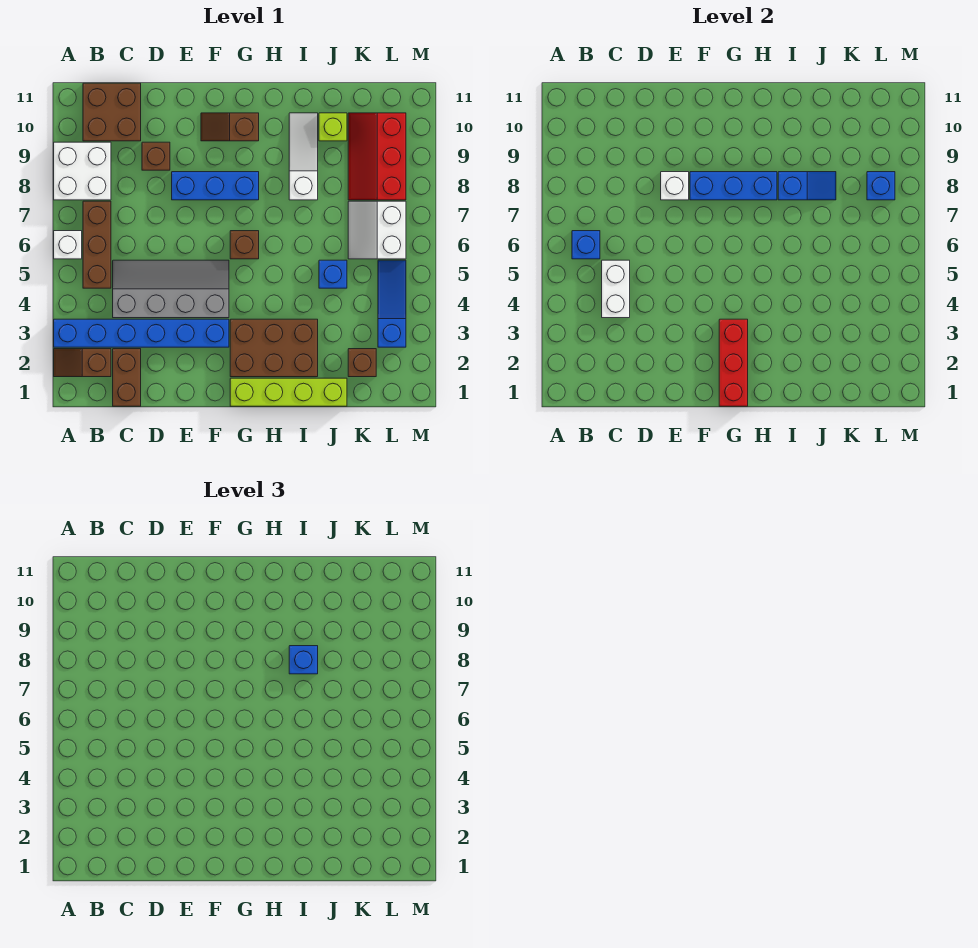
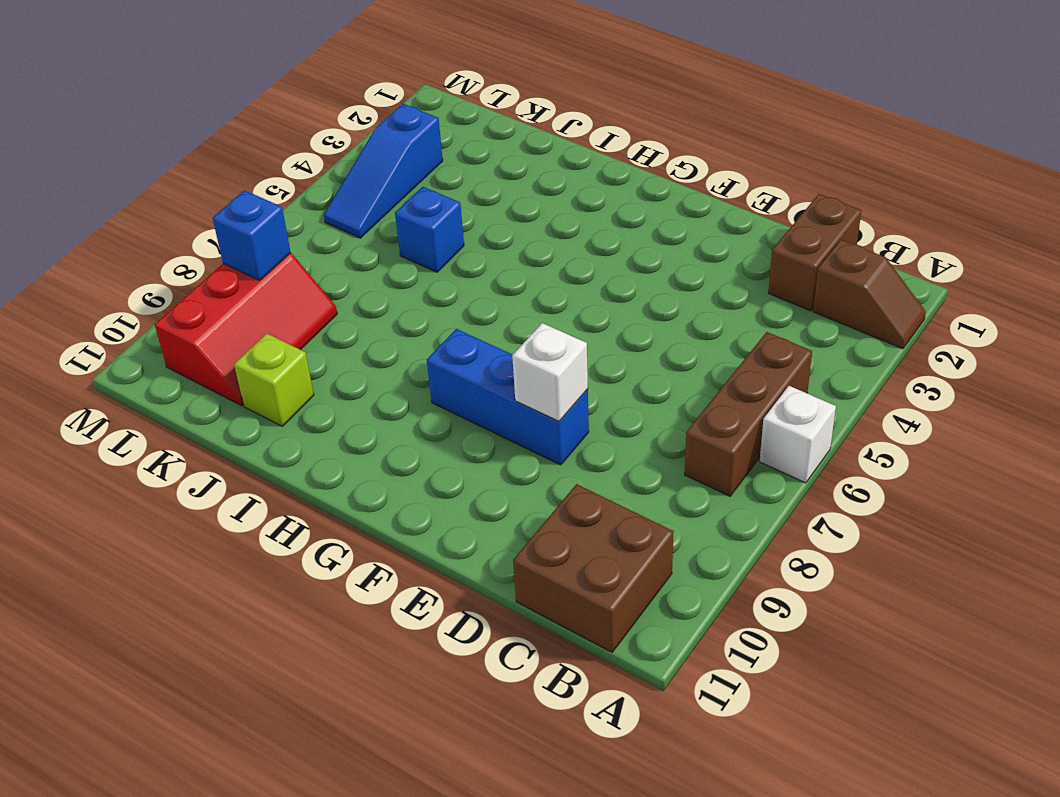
none -> blue brick A3:F3 level 1
none -> white brick A8:B9 level 1
none -> grey slope C4:F5 level 1 top 4

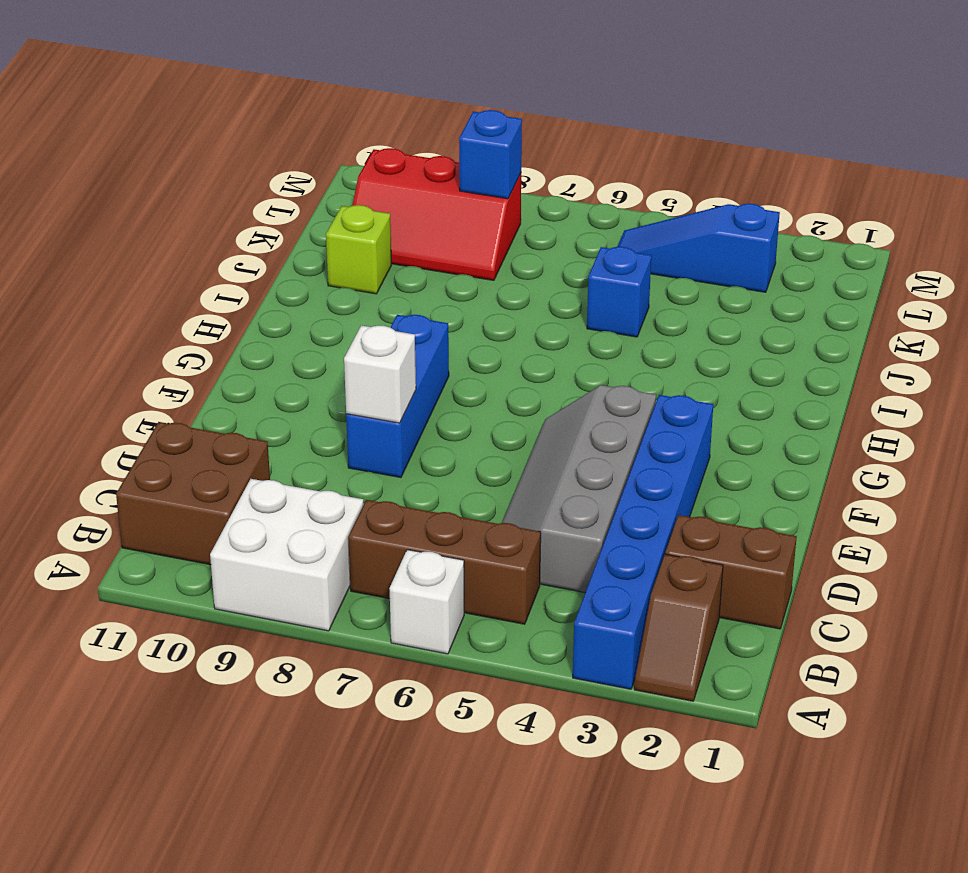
none -> brown brick D9 level 1
none -> brown slope F10:G10 level 1 top G
none -> lime brick G1:J1 level 1

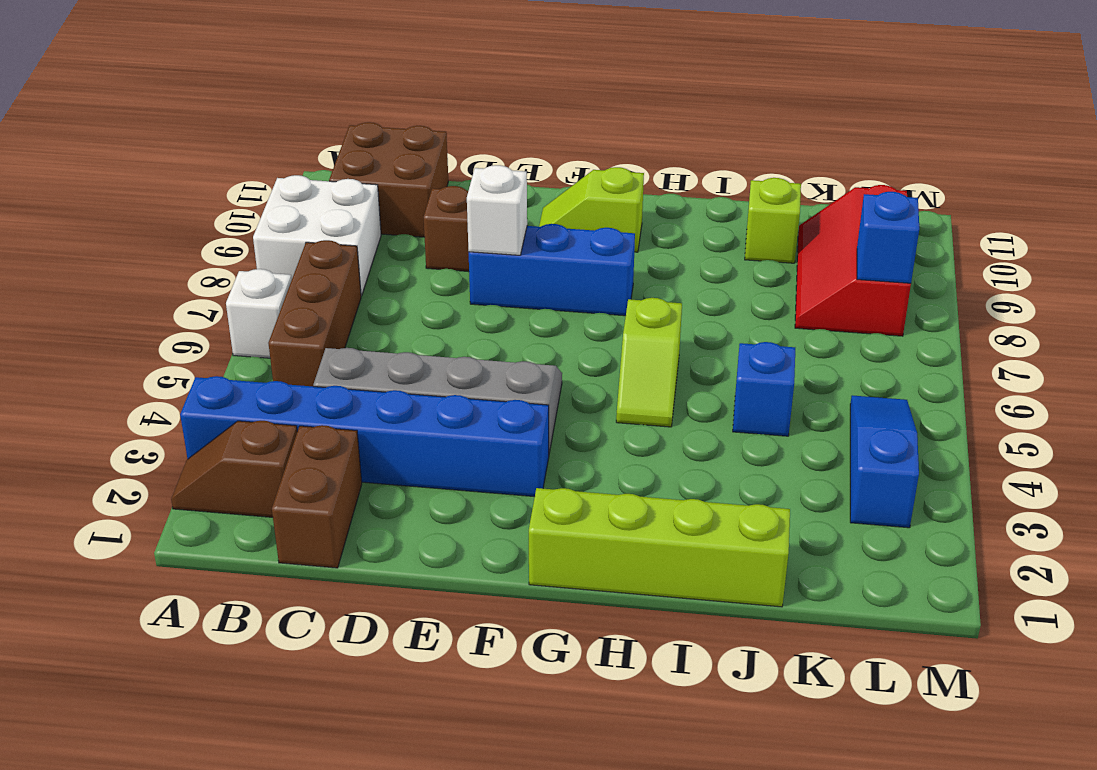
lime slope F10:G10 level 1 top G -> brown slope F10:G10 level 1 top G
lime slope H5:H6 level 1 top 6 -> none
none -> brown brick G2:I3 level 1
none -> brown brick G6 level 1
none -> white slope I8:I10 level 1 top 8

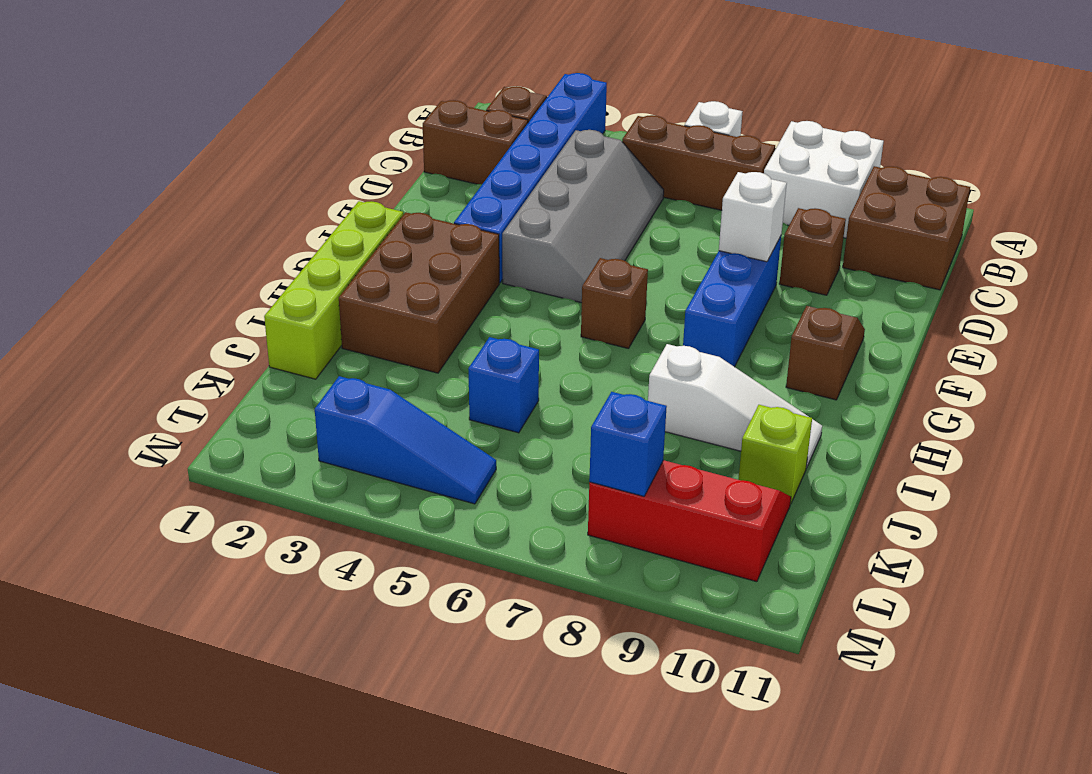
none -> brown brick K2 level 1
none -> white slope K6:L7 level 1 top L
none -> blue brick B6 level 2

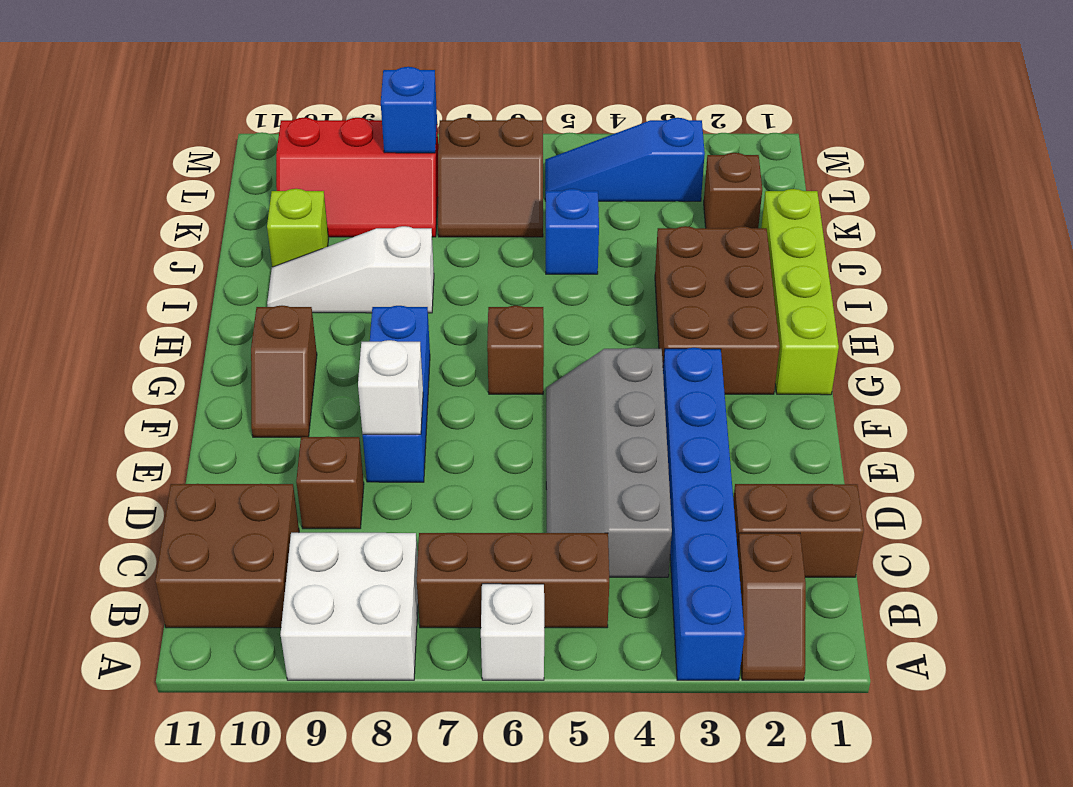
brown slope K6:L7 level 1 top L -> white slope K6:L7 level 1 top L
none -> blue brick B6 level 2
none -> white brick C4:C5 level 2
none -> blue brick F8:H8 level 2

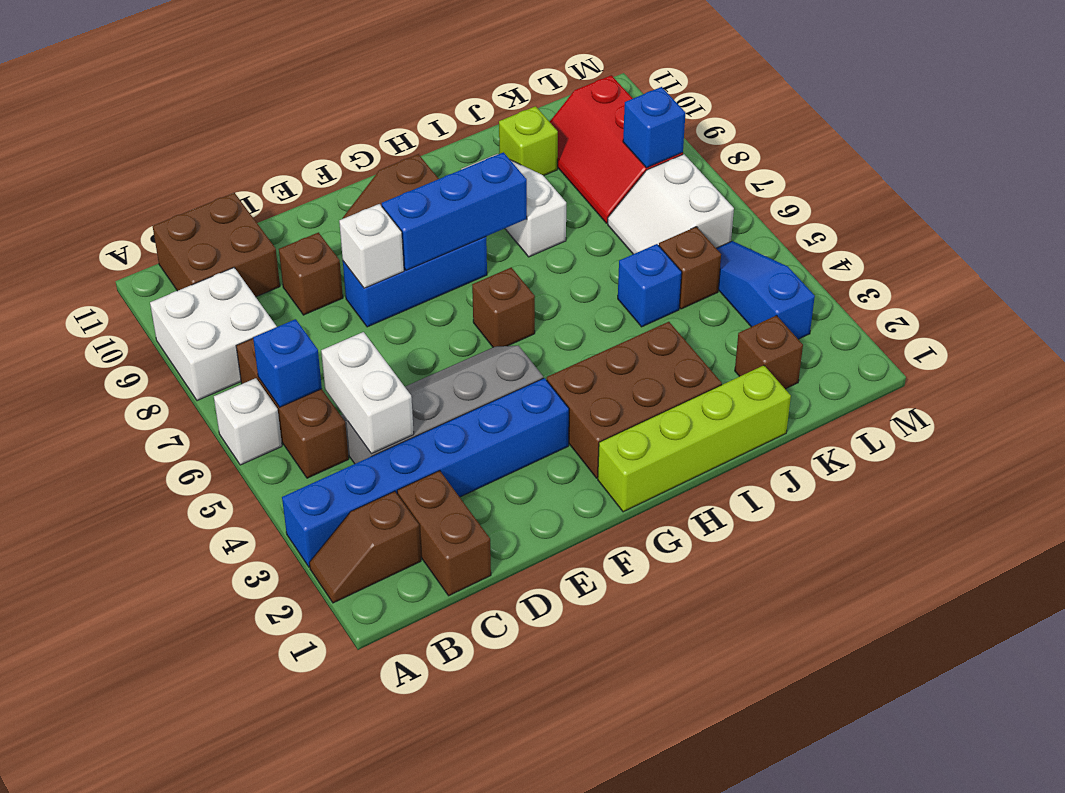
brown brick K5 level 1 -> none
none -> red brick G1:G3 level 2
none -> blue slope I8:J8 level 2 top I
none -> blue brick I8 level 3

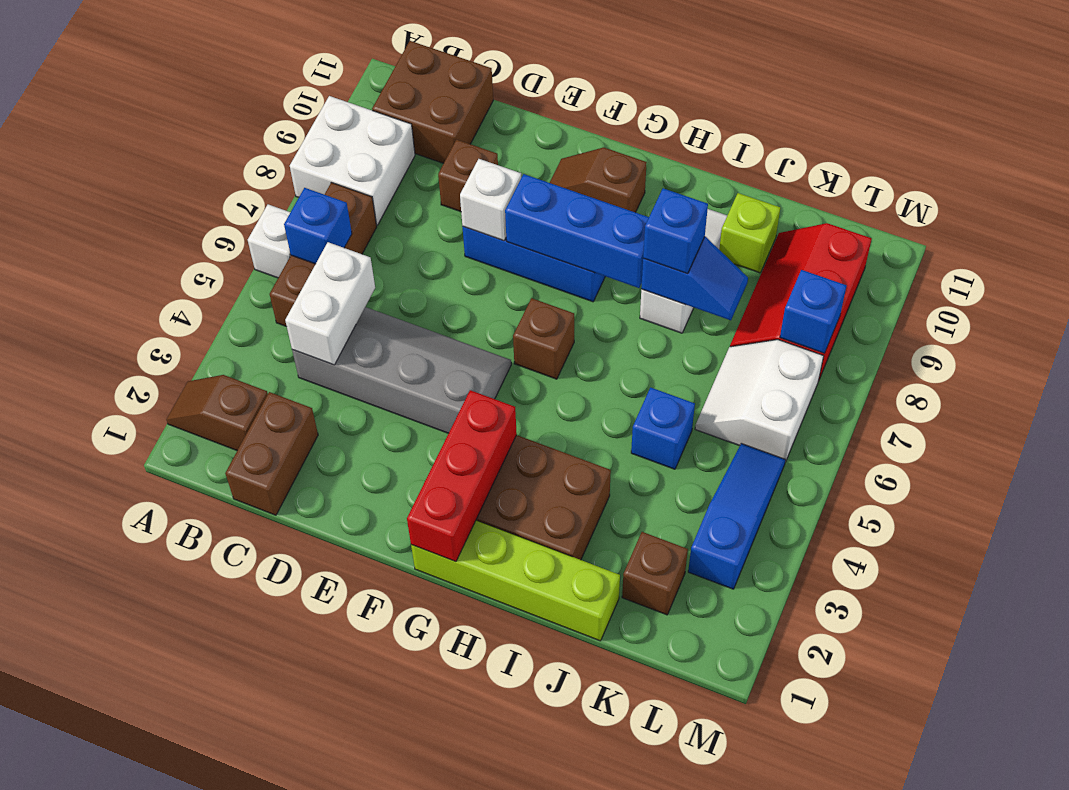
none -> blue brick A3:F3 level 1

